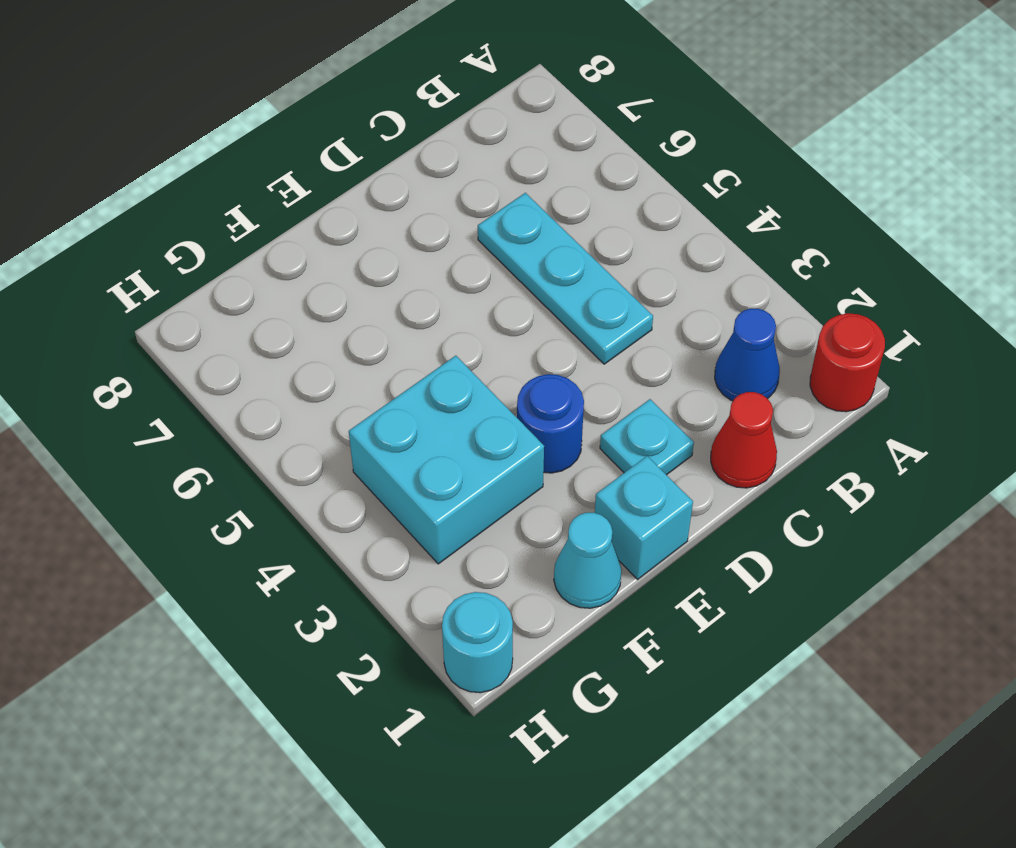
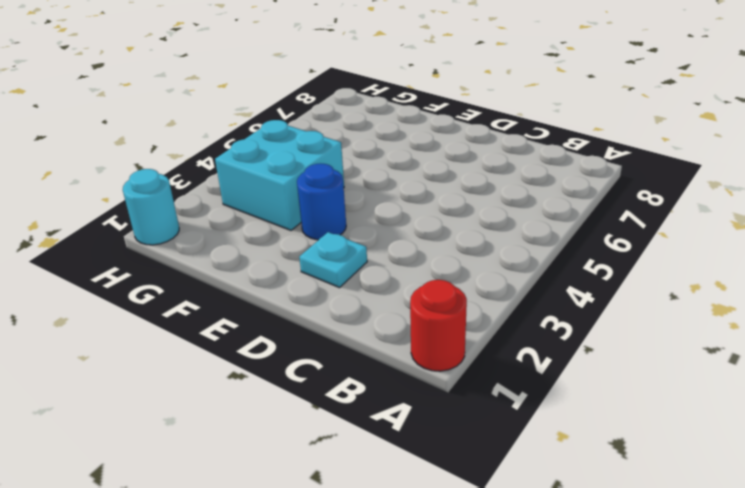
none -> blue cone B2 level 1
none -> red cone C1 level 1

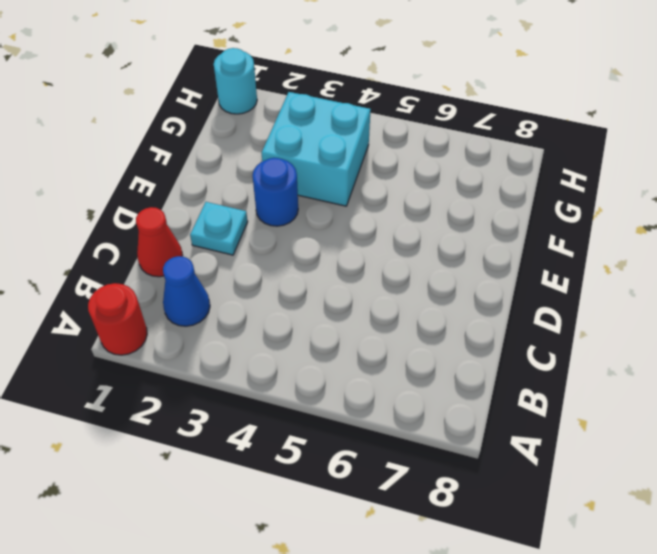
none -> cyan plate C4:C6 level 1
none -> cyan brick E1 level 1

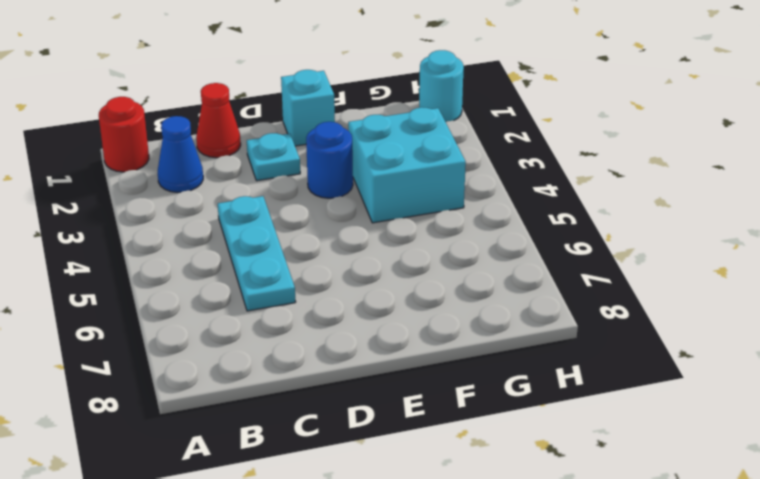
none -> cyan cone F1 level 1

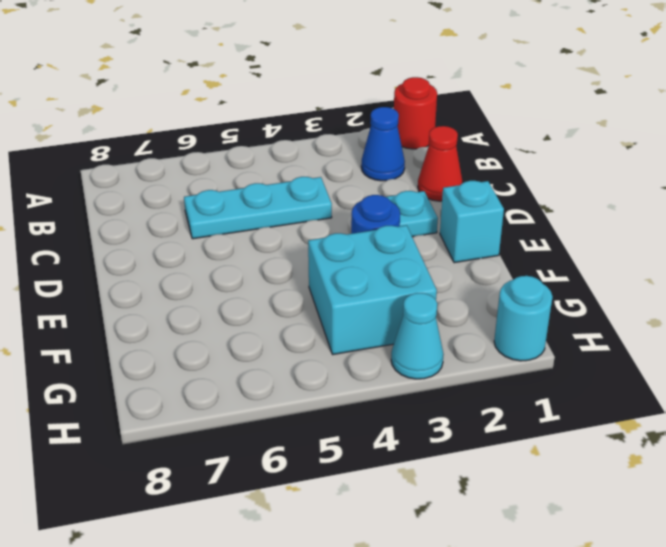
cyan cone H3 level 1 -> cyan cone F1 level 1

